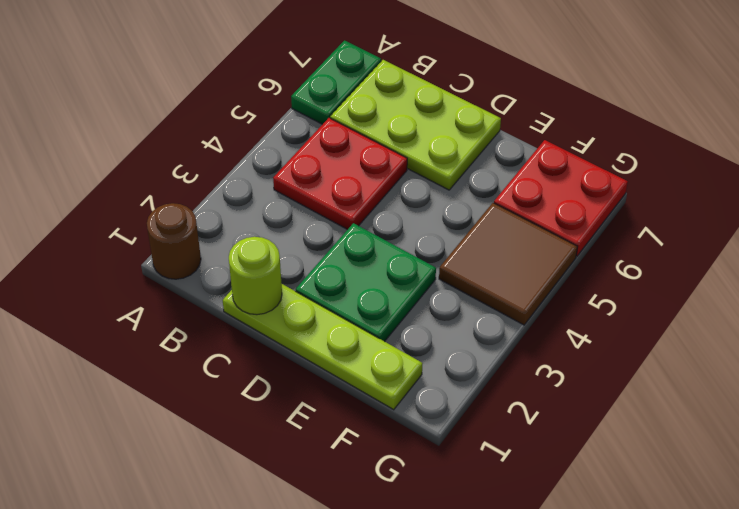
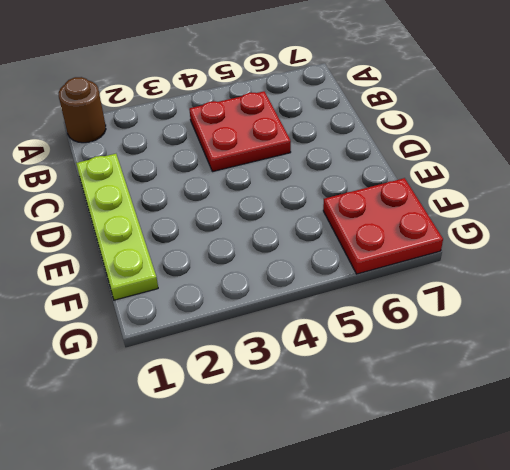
none -> green plate A6:A7 level 1
none -> lime plate B6:D7 level 1

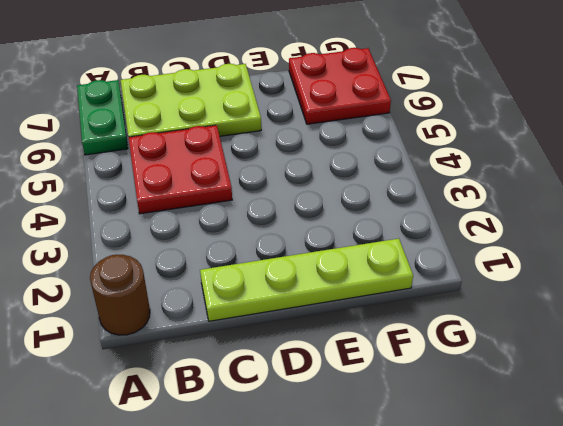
none -> green plate D2:E3 level 1
none -> brown tile F4:G5 level 1

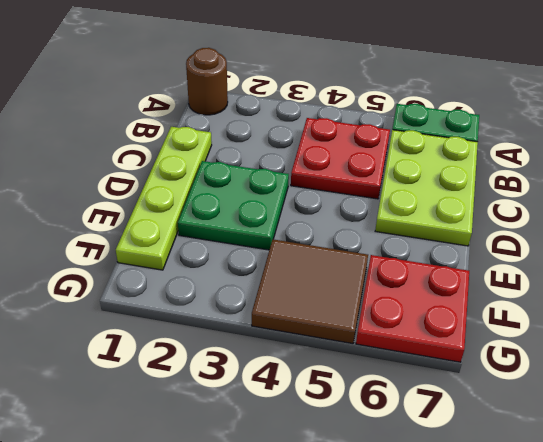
none -> lime round brick C1 level 2

